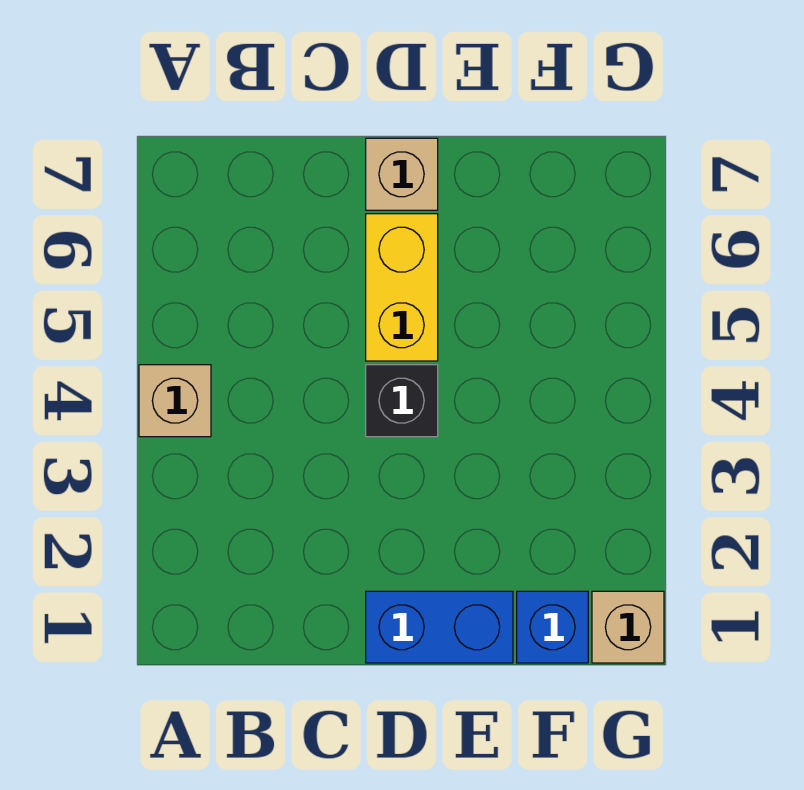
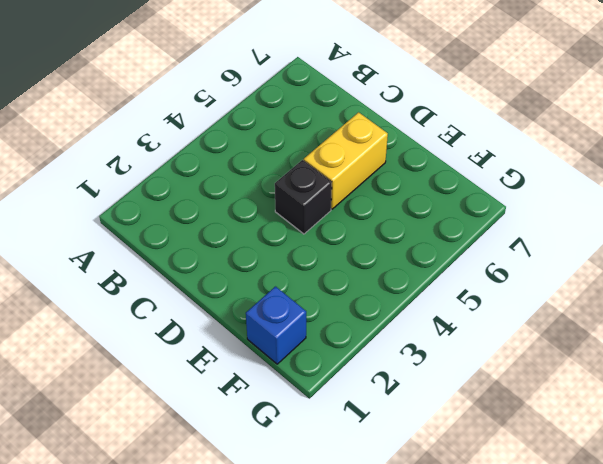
none -> tan brick A4 level 1
none -> blue brick D1:E1 level 1

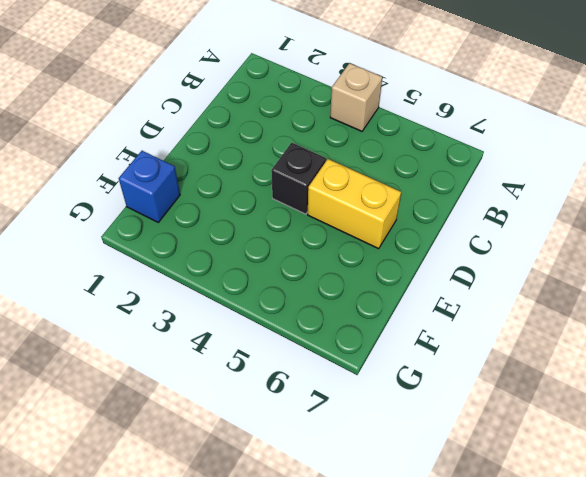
none -> blue brick D1:E1 level 1
none -> tan brick D7 level 1

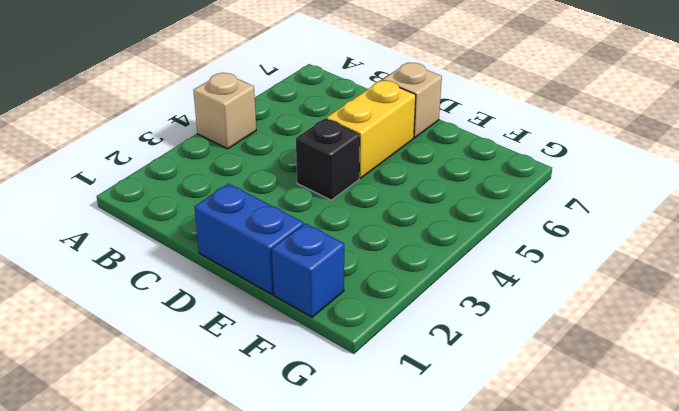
none -> tan brick G1 level 1

